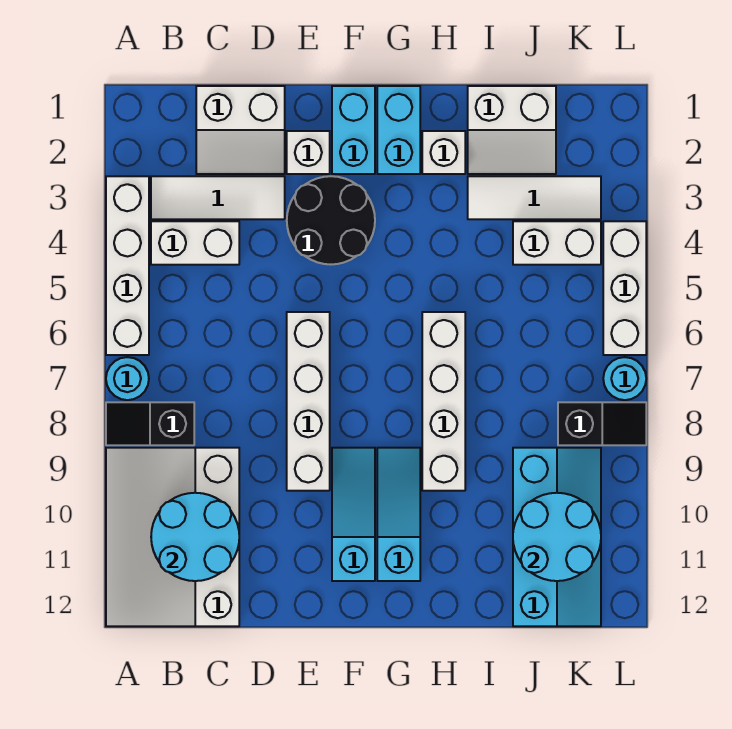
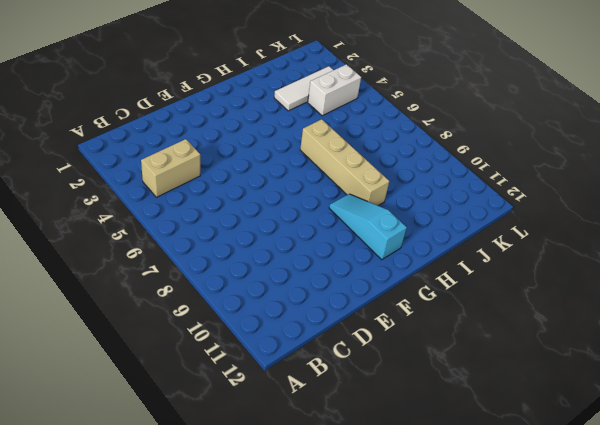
tan brick B4:C4 level 1 -> white brick B4:C4 level 1
tan brick H6:H9 level 1 -> white brick H6:H9 level 1
none -> white brick A3:A6 level 1
none -> cyan round brick A7 level 1
none -> black slope A8:B8 level 1 top B

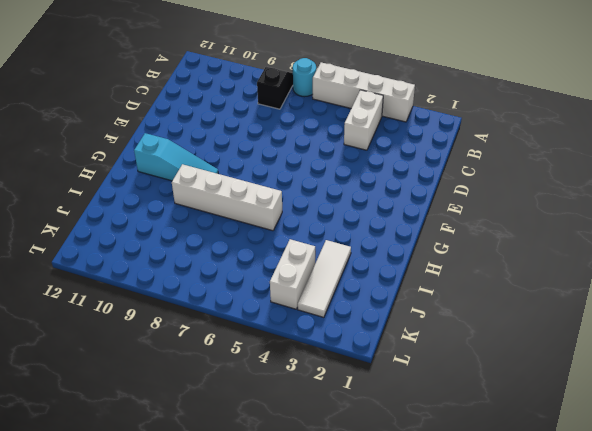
none -> white slope A9:C12 level 1 top C
none -> white tile B3:D3 level 1
none -> white slope C1:D2 level 1 top 1

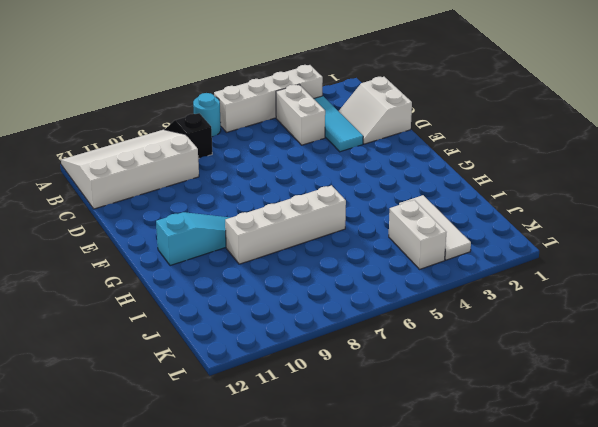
cyan tile B3:D3 level 1 -> white tile B3:D3 level 1
none -> white brick E2 level 1
none -> black round brick E3:F4 level 1
none -> white brick E6:E9 level 1

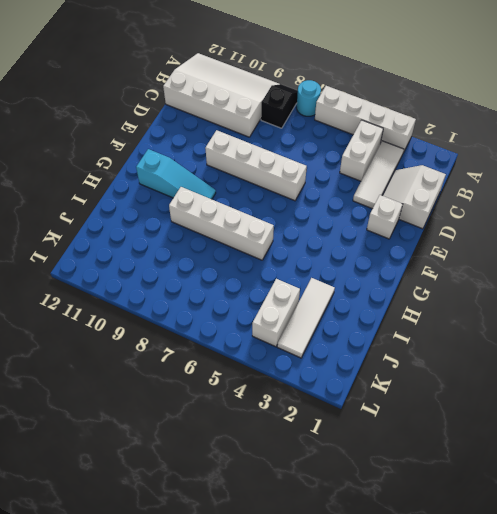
none -> black round brick E3:F4 level 1
none -> cyan brick F1:F2 level 1
none -> cyan slope F9:F11 level 1 top 11

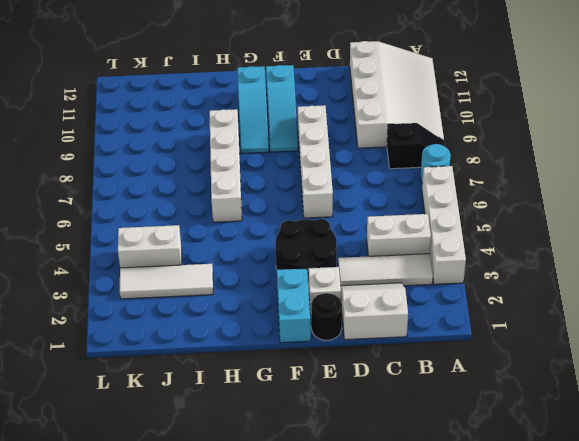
black round brick E1 level 1 -> none
none -> cyan brick G1:G2 level 1
none -> white brick H2 level 1
none -> white slope I1:J2 level 1 top 1

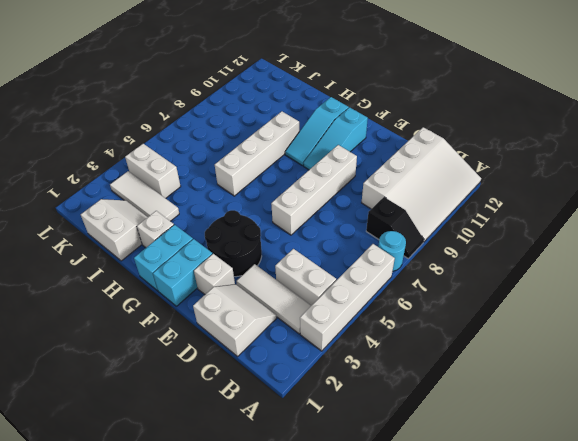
none -> cyan slope J9:K12 level 1 top J
none -> black slope K8:L8 level 1 top K
none -> white brick L4:L6 level 1

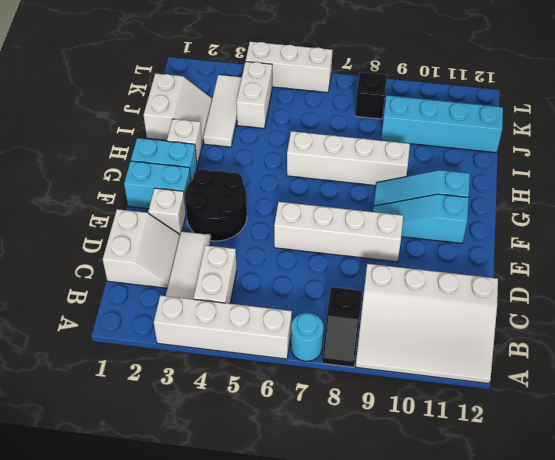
none -> cyan round brick L7 level 1
none -> cyan round brick B10:C11 level 2
none -> cyan round brick J10:K11 level 2

